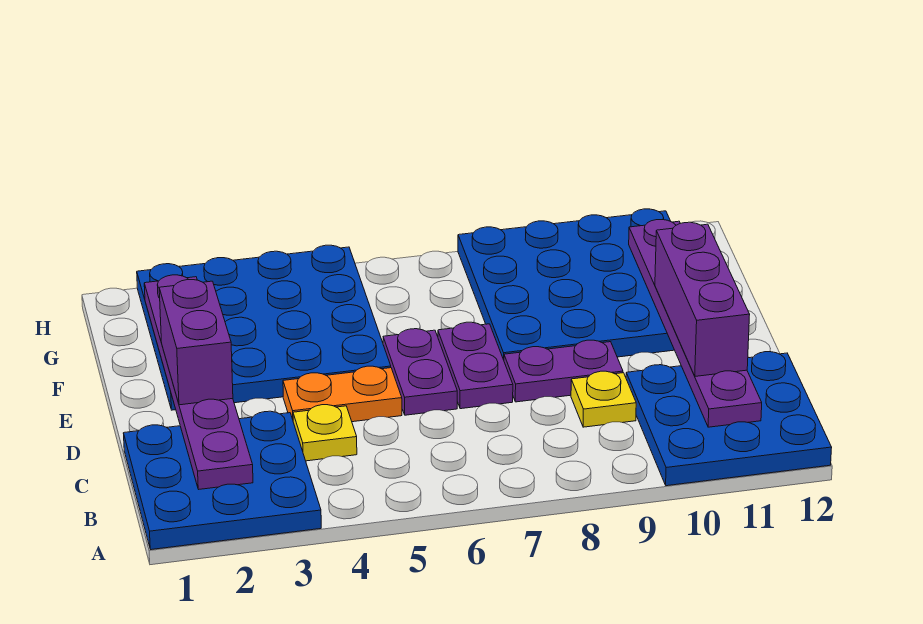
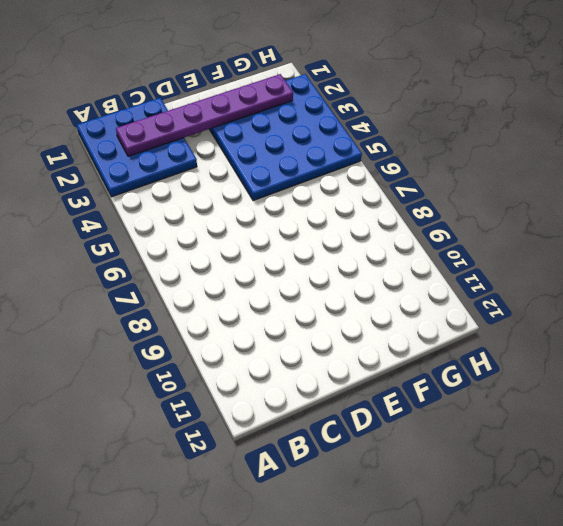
none -> blue plate A10:C12 level 1
none -> yellow plate C4 level 1
none -> yellow plate C9 level 1

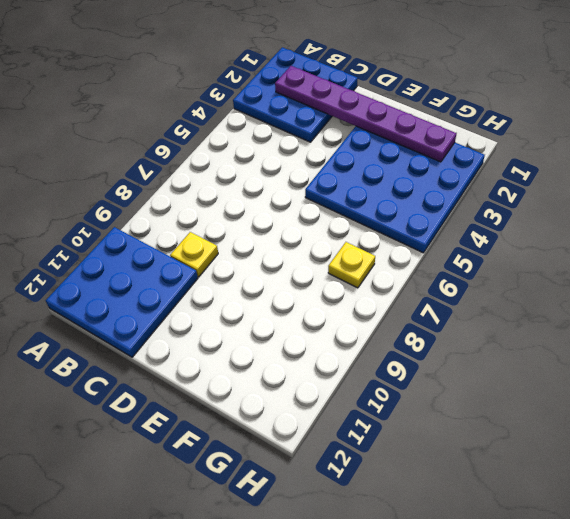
yellow plate G7 level 1 -> yellow plate C4 level 1
none -> orange plate D4:D5 level 1
none -> purple plate D6:E6 level 1
none -> purple plate D7:E7 level 1

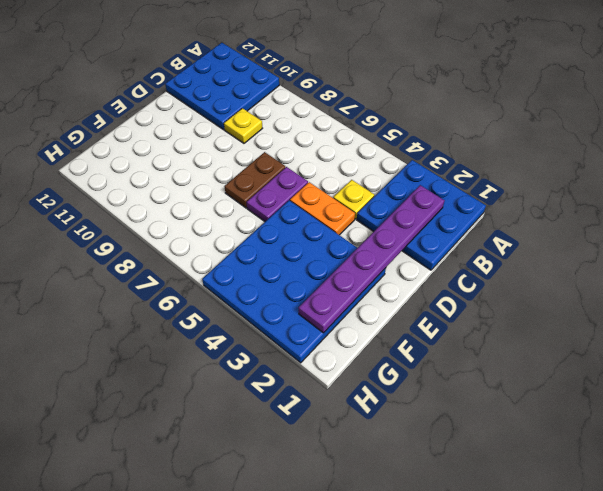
brown plate D7:E7 level 1 -> purple plate D7:E7 level 1
none -> purple plate D8:D9 level 1
none -> blue plate E8:H11 level 1
none -> purple plate B11:G11 level 2

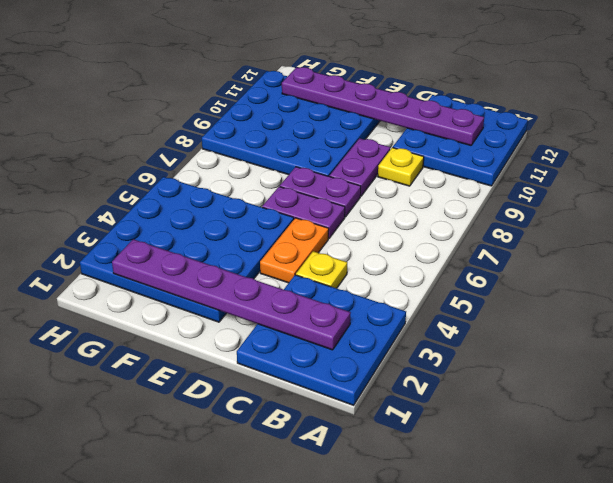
none -> purple brick C11:E11 level 3
none -> purple brick D2:E2 level 3

